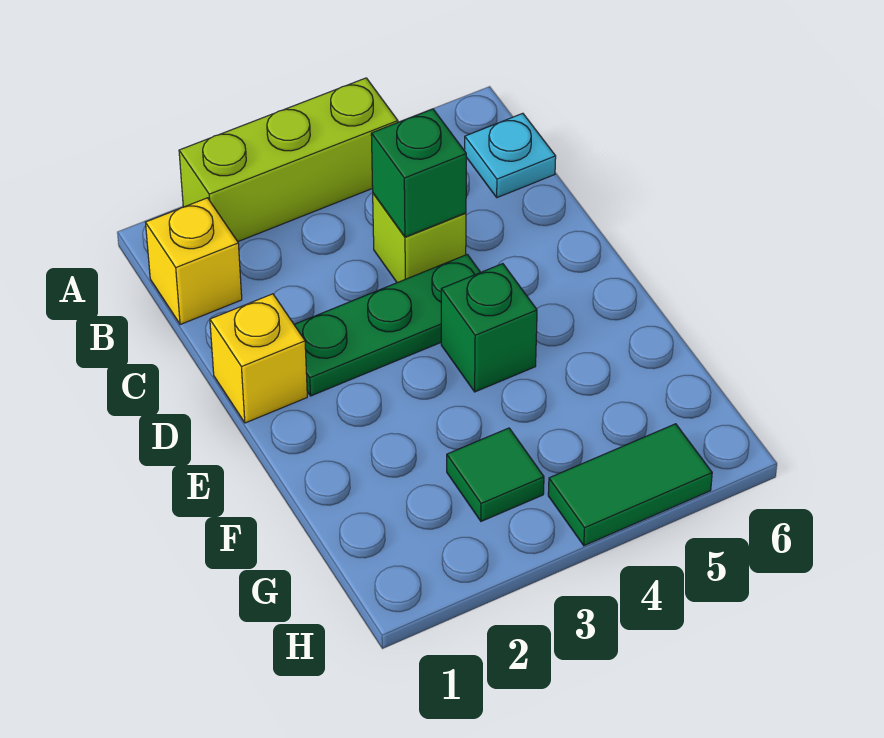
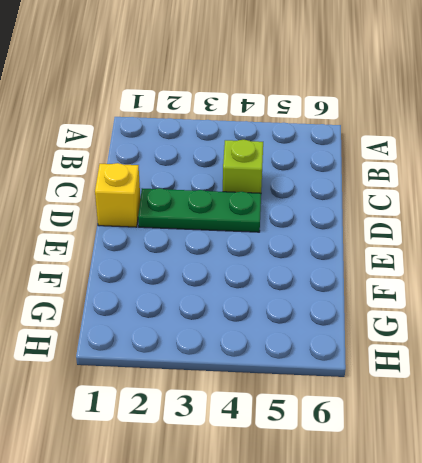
none -> lime brick A2:A4 level 1
none -> yellow brick B1 level 1

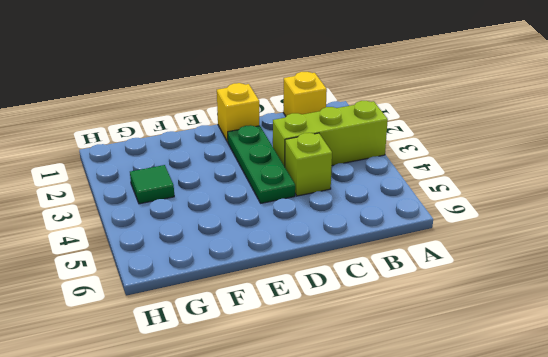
lime brick A3:C3 level 1 -> lime brick A2:A4 level 1
none -> cyan plate B6 level 1
none -> green brick E4 level 1

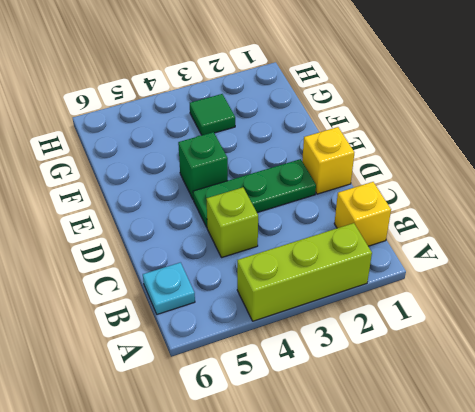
none -> green tile H4:H5 level 1
none -> green brick C4 level 2

